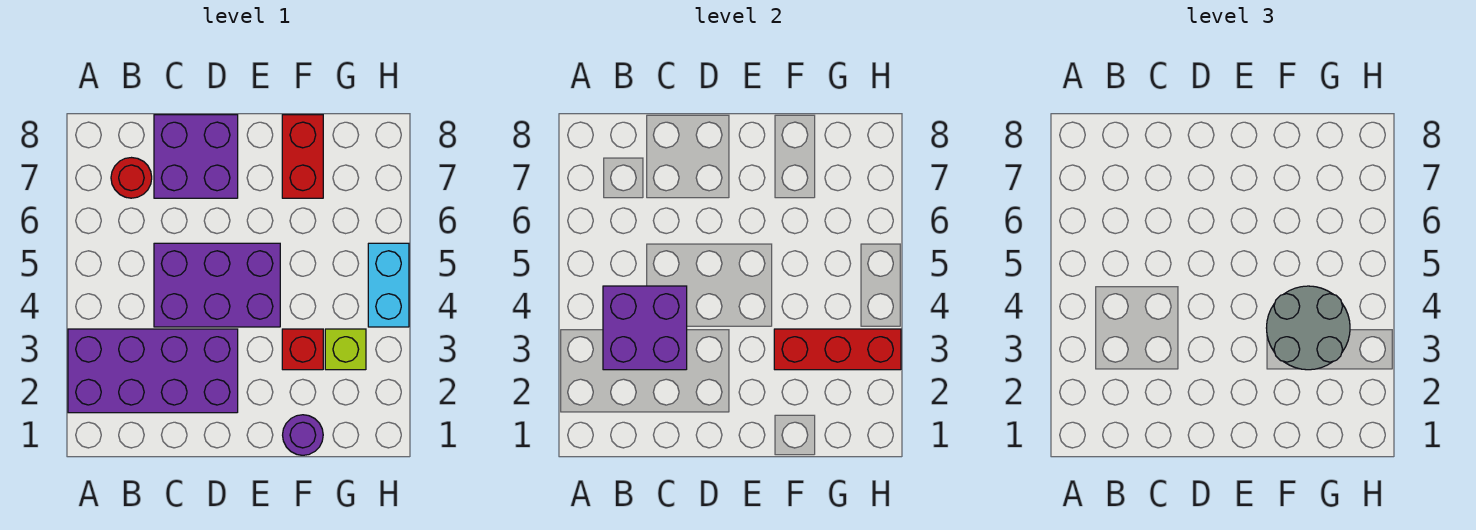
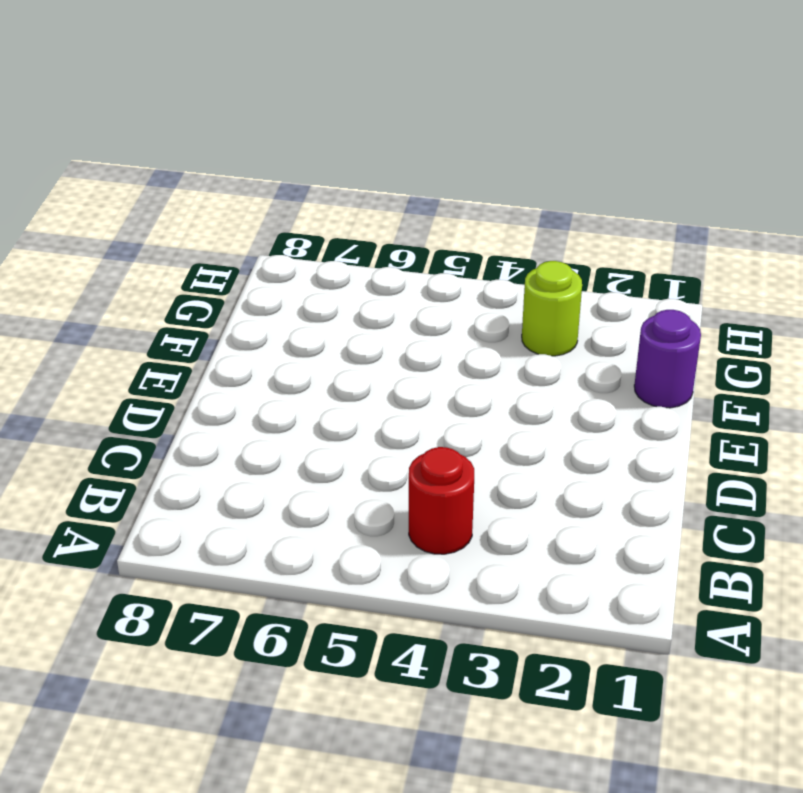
red round brick B4 level 1 -> red round brick B7 level 1
lime round brick G3 level 1 -> lime brick G3 level 1
none -> purple brick A2:D3 level 1
none -> purple brick C4:E5 level 1
none -> purple brick C7:D8 level 1

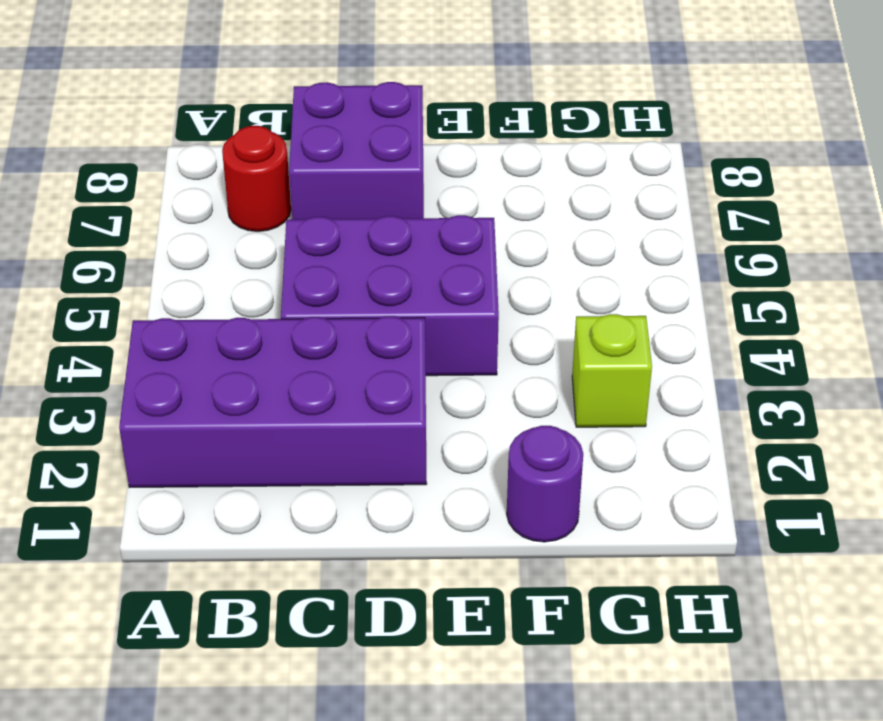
none -> red brick F3 level 1
none -> red brick F7:F8 level 1
none -> cyan brick H4:H5 level 1

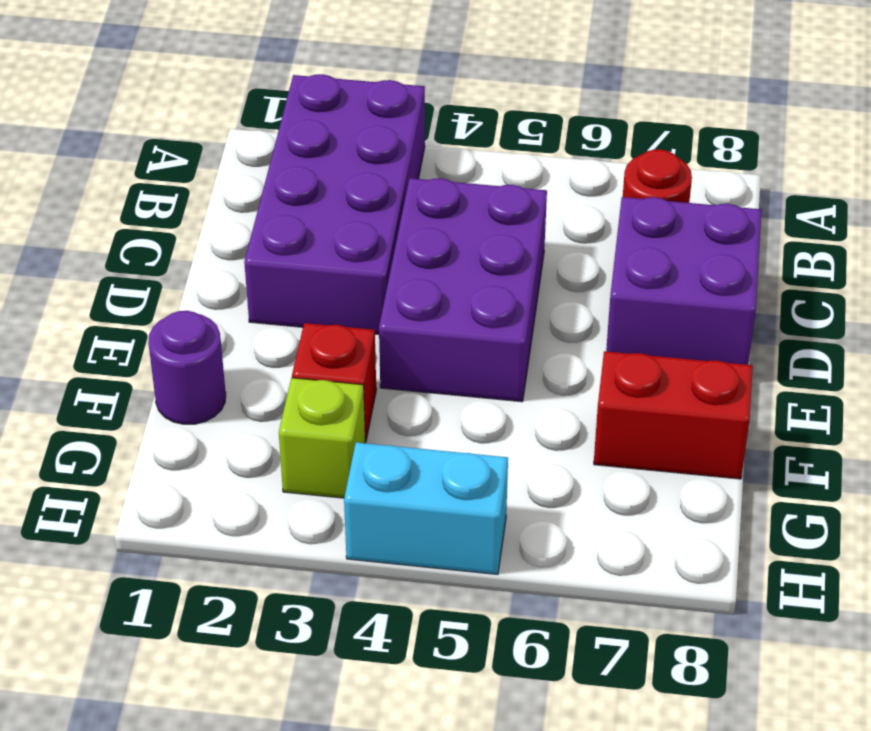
none -> purple brick B3:C4 level 2
none -> red brick F3:H3 level 2
none -> grey round brick F3:G4 level 3

